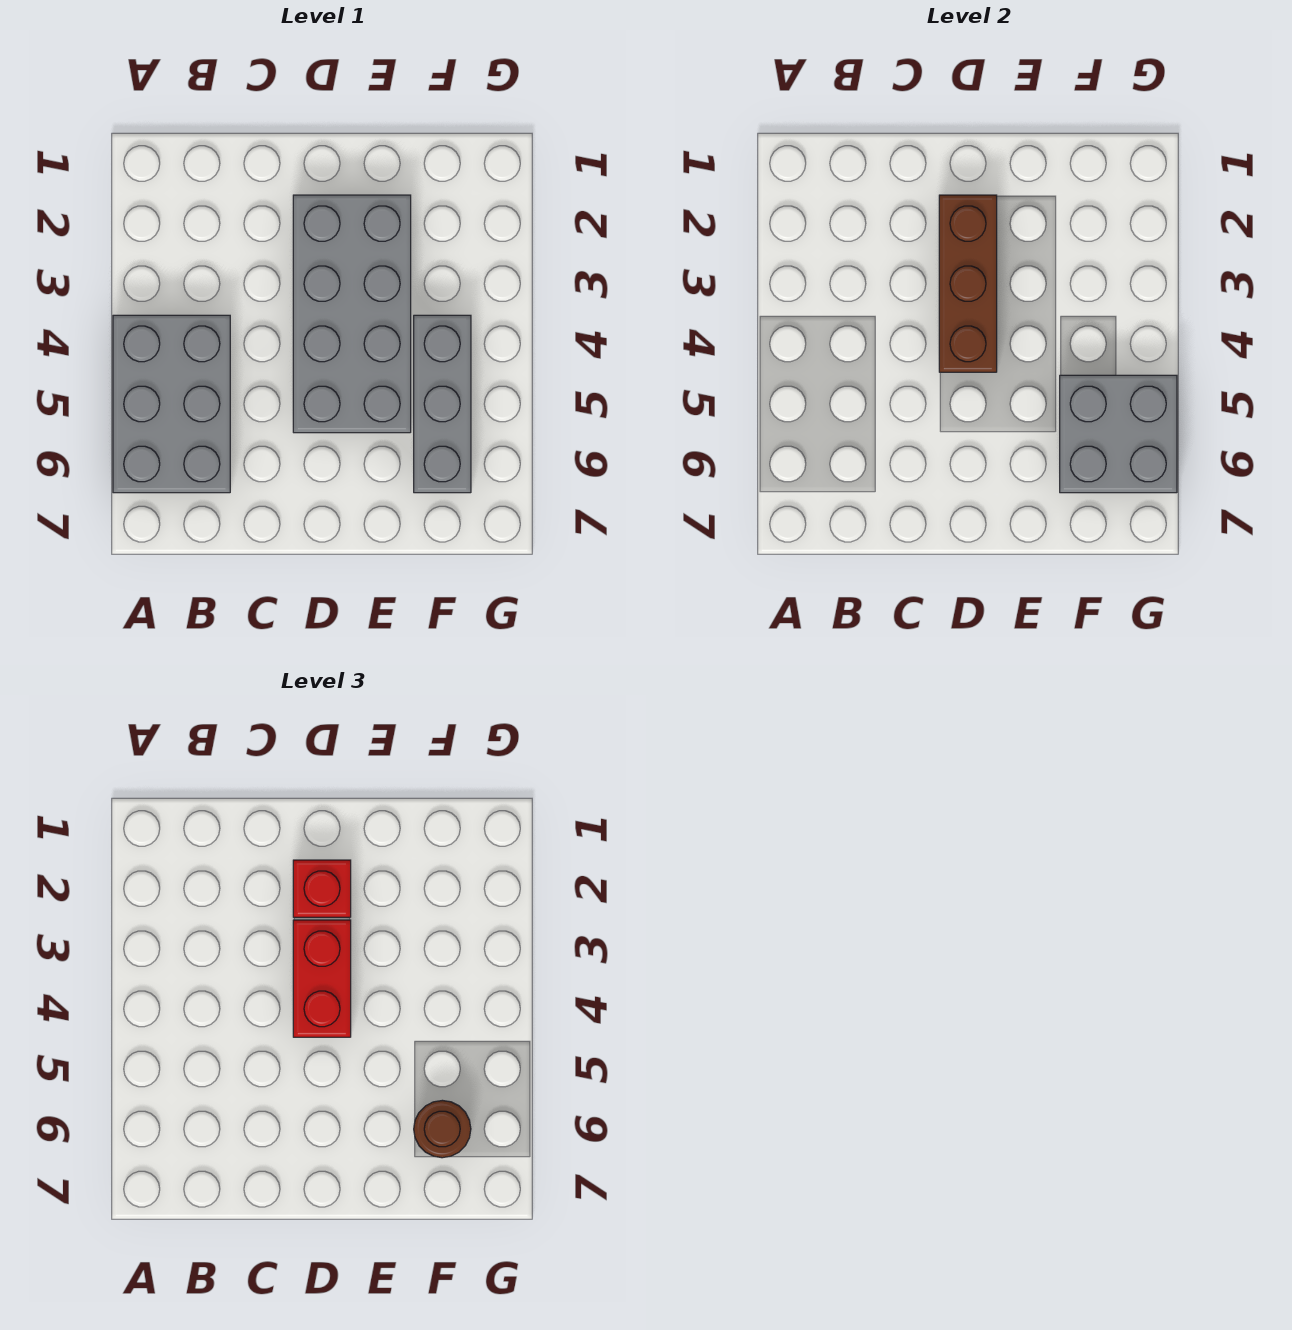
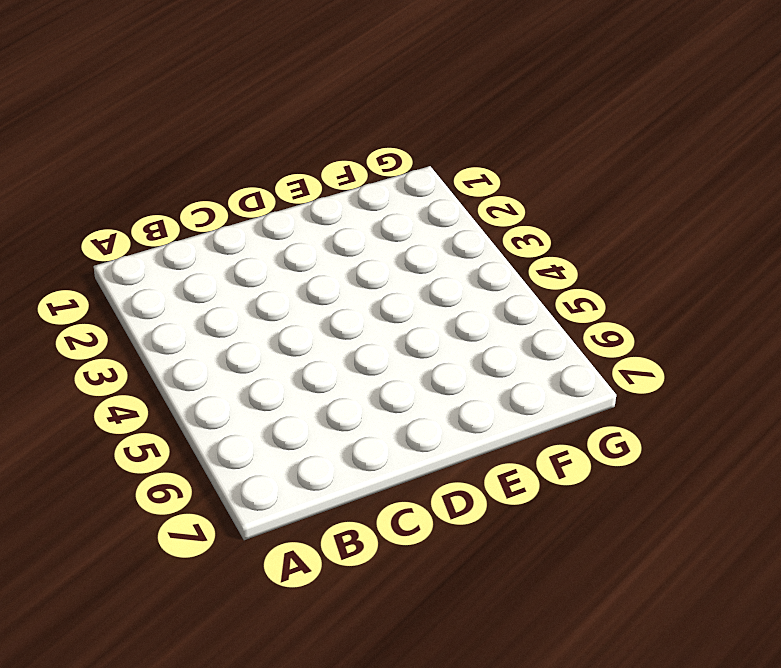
none -> grey brick A4:B6 level 1
none -> grey brick D2:E5 level 1

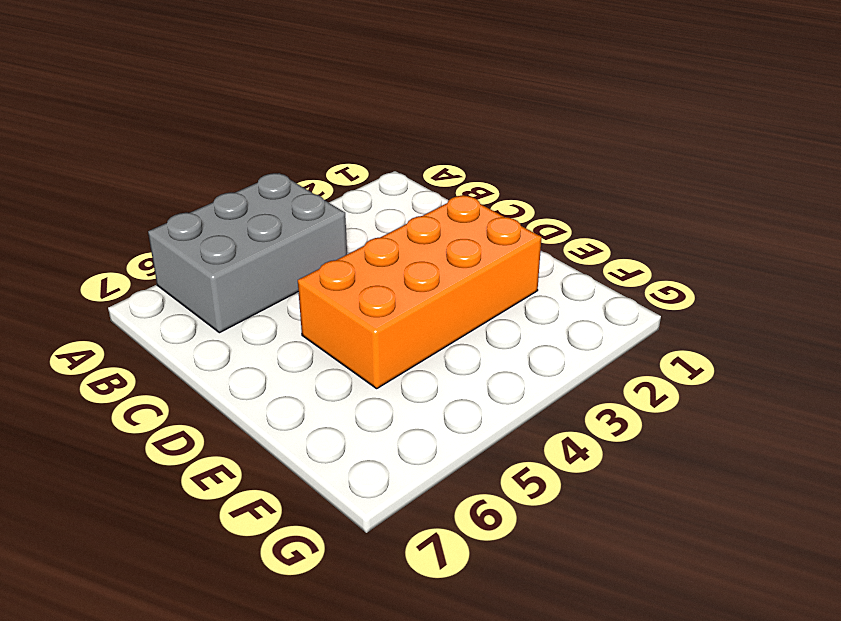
orange brick D2:E5 level 1 -> grey brick D2:E5 level 1
none -> grey brick F4:F6 level 1
none -> brown brick D2:D4 level 2

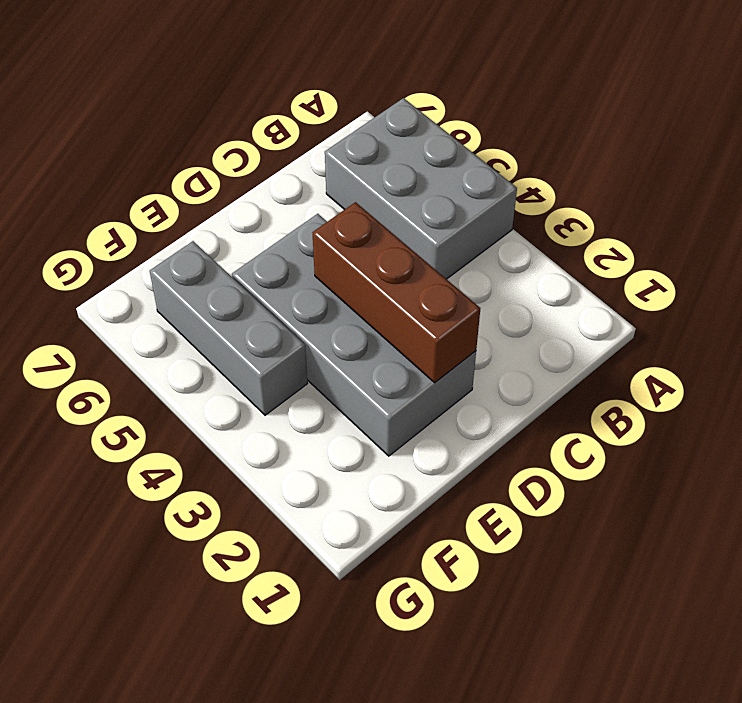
none -> grey brick F5:G6 level 2
none -> red brick D2 level 3

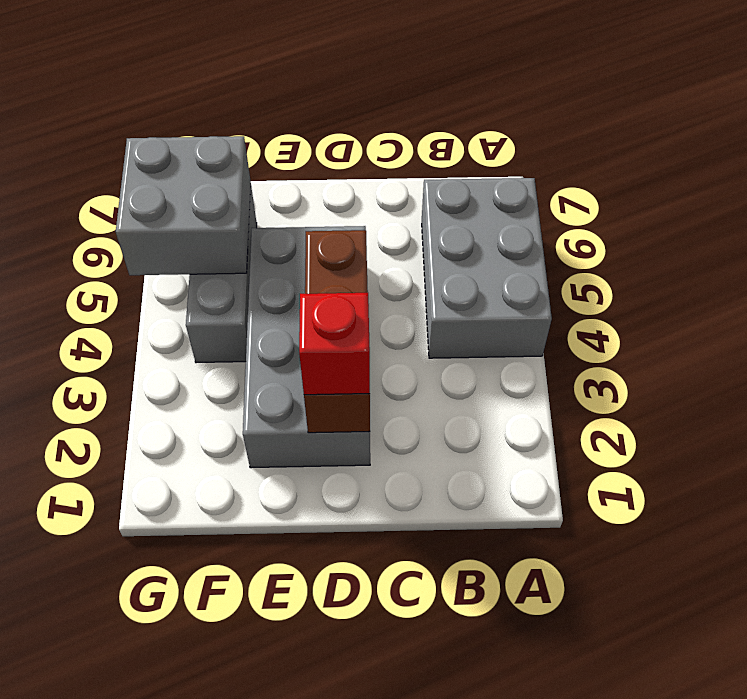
none -> red brick D3:D4 level 3
none -> brown round brick F6 level 3

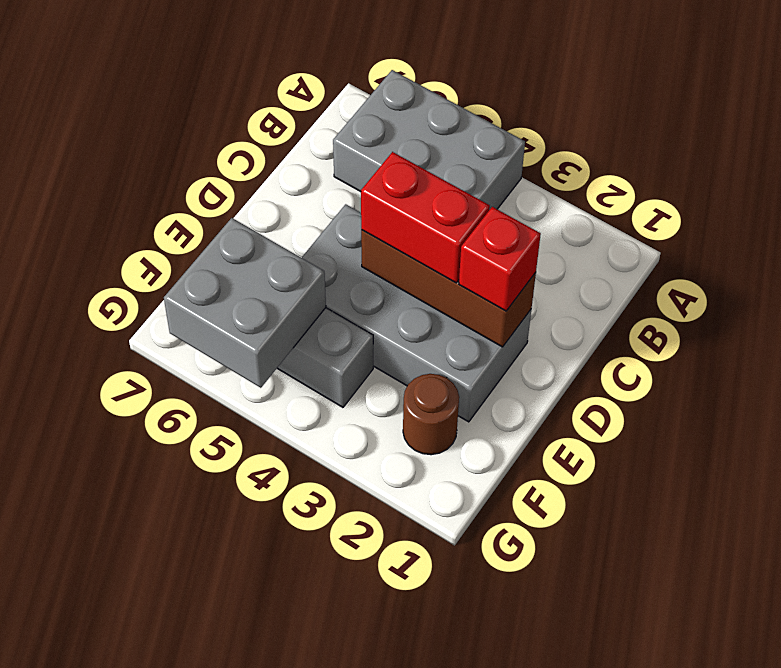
brown round brick F2 level 1 -> brown round brick F6 level 3

